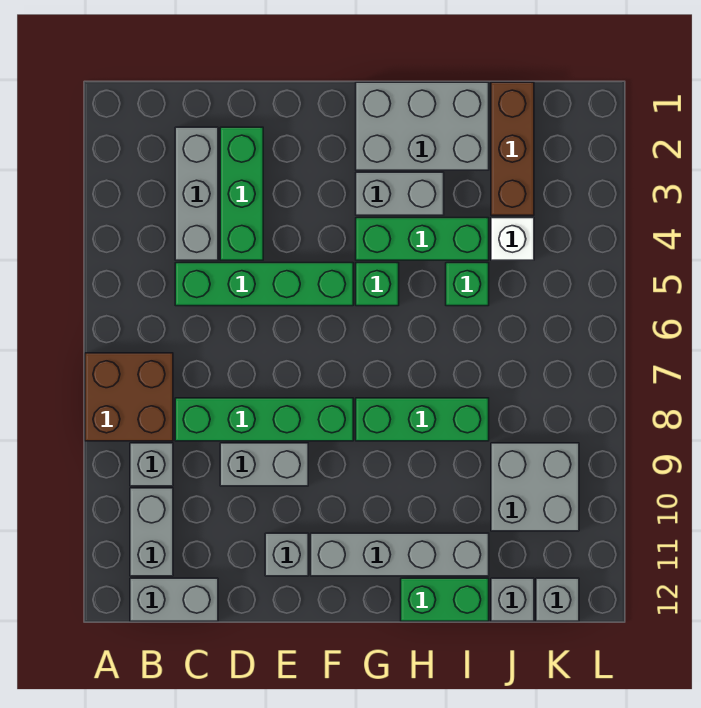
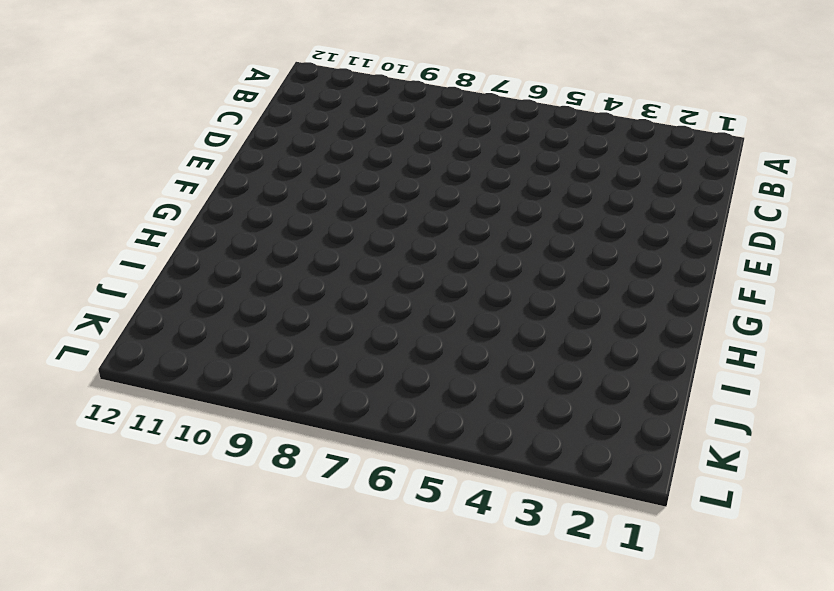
none -> brown brick A7:B8 level 1
none -> grey brick B9 level 1
none -> grey brick B10:B11 level 1

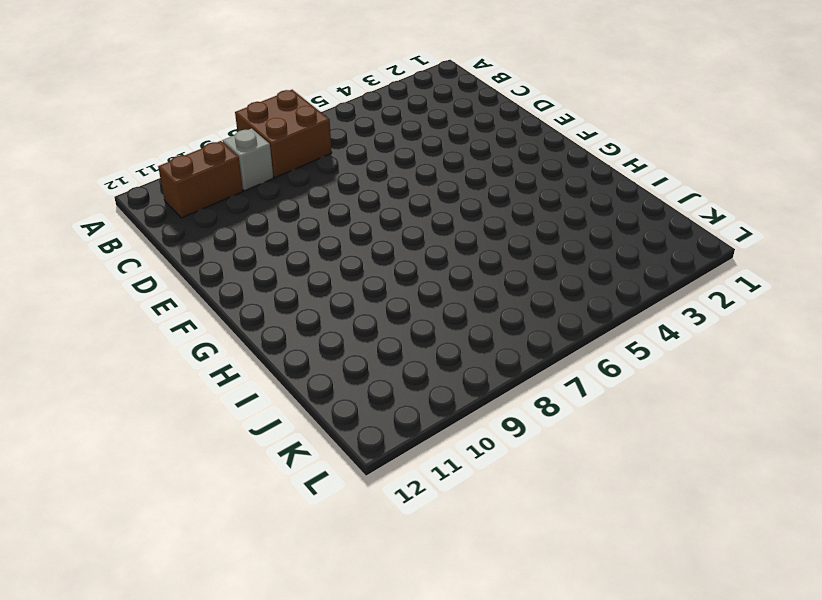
brown brick B10:B11 level 1 -> grey brick B10:B11 level 1
none -> grey brick B12:C12 level 1
none -> grey brick C2:C4 level 1
none -> green brick C5:F5 level 1

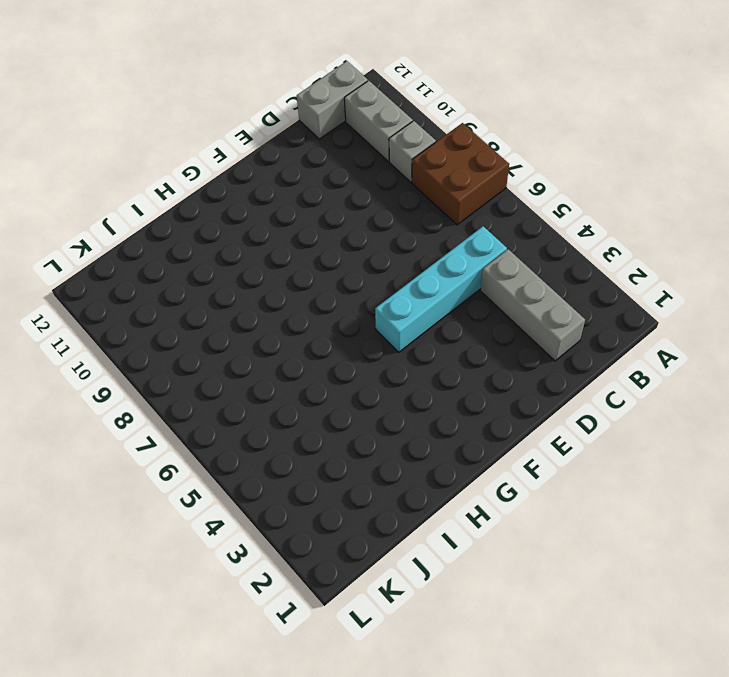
cyan brick C5:F5 level 1 -> green brick C5:F5 level 1
none -> green brick C8:F8 level 1
none -> green brick D2:D4 level 1
none -> grey brick D9:E9 level 1

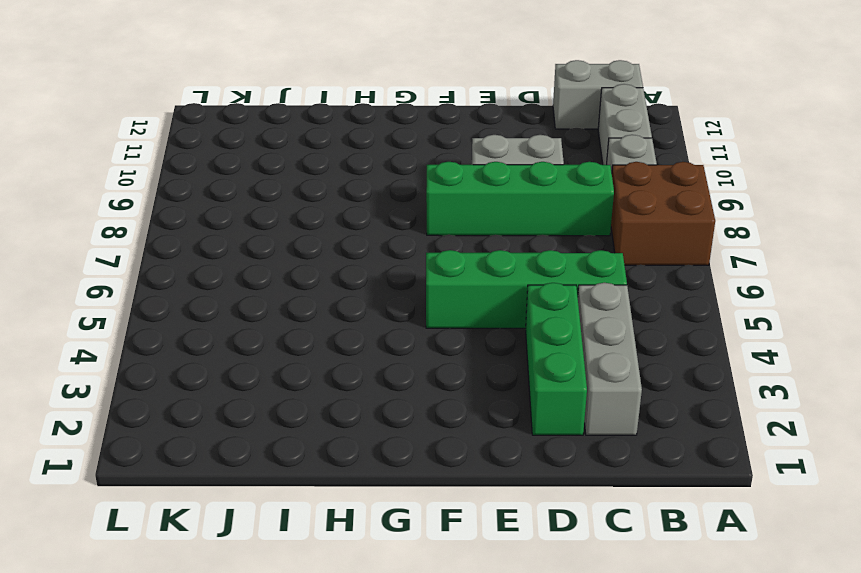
none -> grey brick E11 level 1
none -> grey brick F11:I11 level 1
none -> grey brick G1:I2 level 1

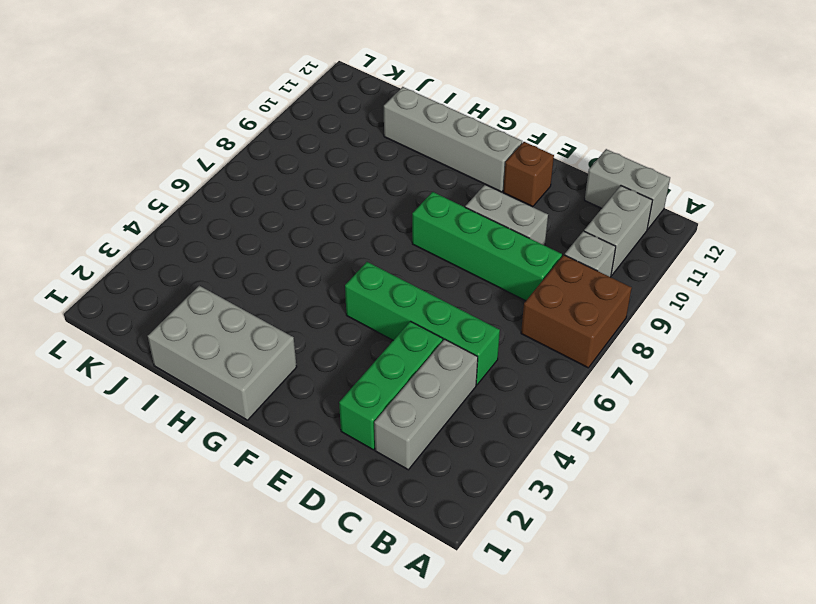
brown brick E11 level 1 -> grey brick E11 level 1
none -> grey brick G3:H3 level 1
none -> green brick G4:I4 level 1
none -> green brick G5 level 1

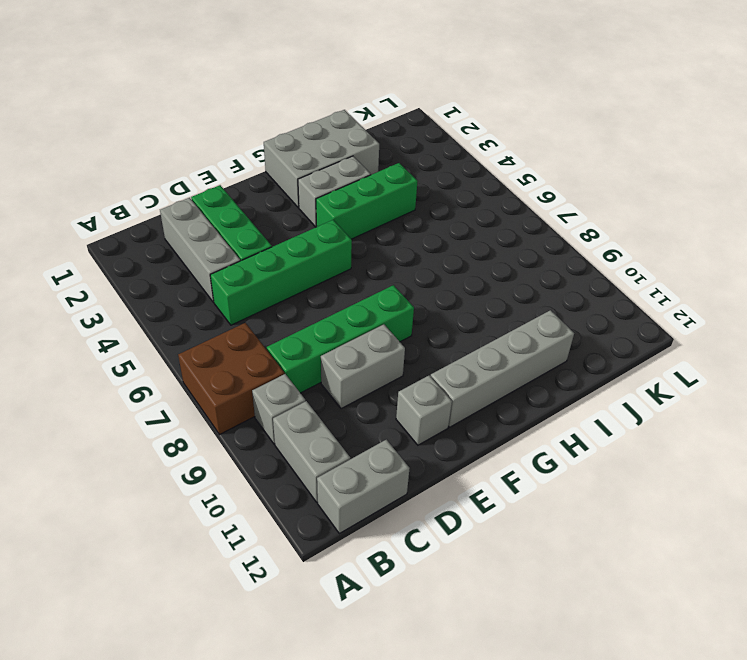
none -> green brick G5 level 1
none -> green brick G8:I8 level 1
none -> green brick H12:I12 level 1

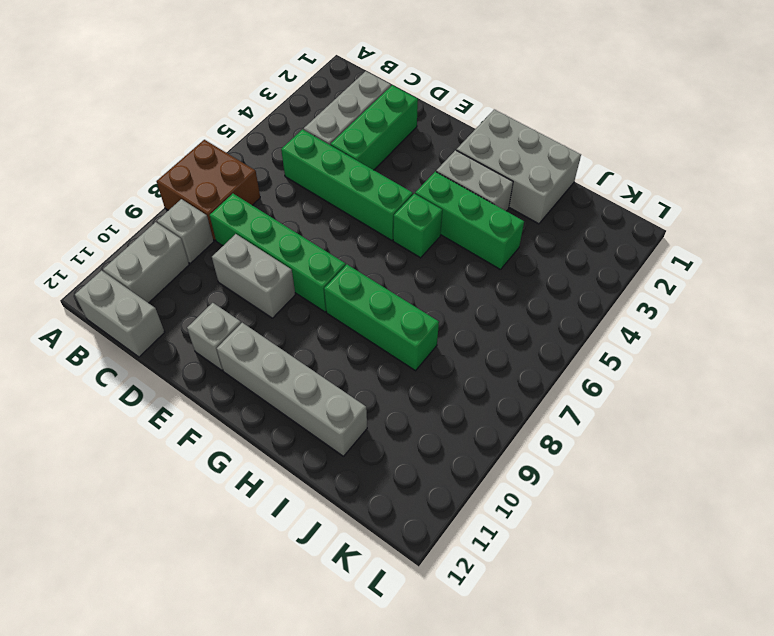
none -> green brick H12:I12 level 1
none -> green brick I5 level 1
none -> brown brick J1:J3 level 1

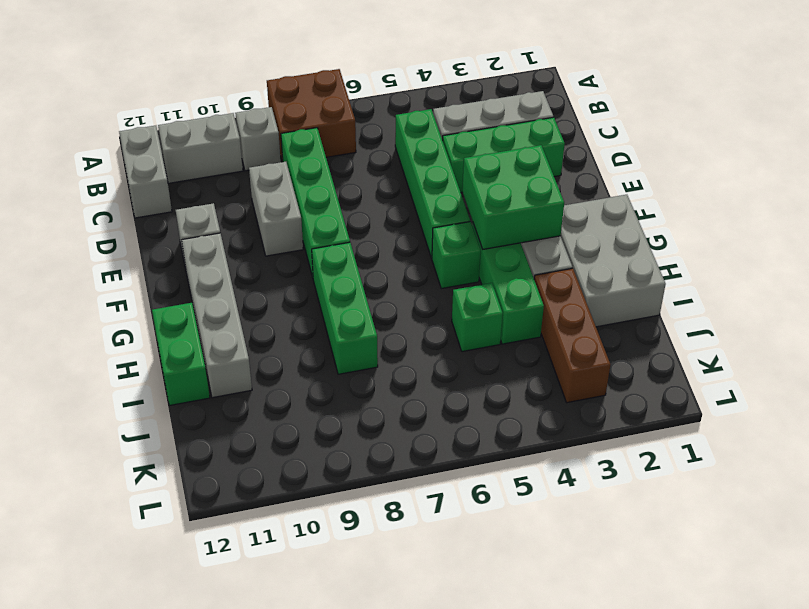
green brick F3:G4 level 2 -> none
brown brick I3:K3 level 1 -> brown brick J1:J3 level 1
none -> white brick J4 level 1
none -> grey brick J9:K10 level 1
none -> grey brick J12 level 1

